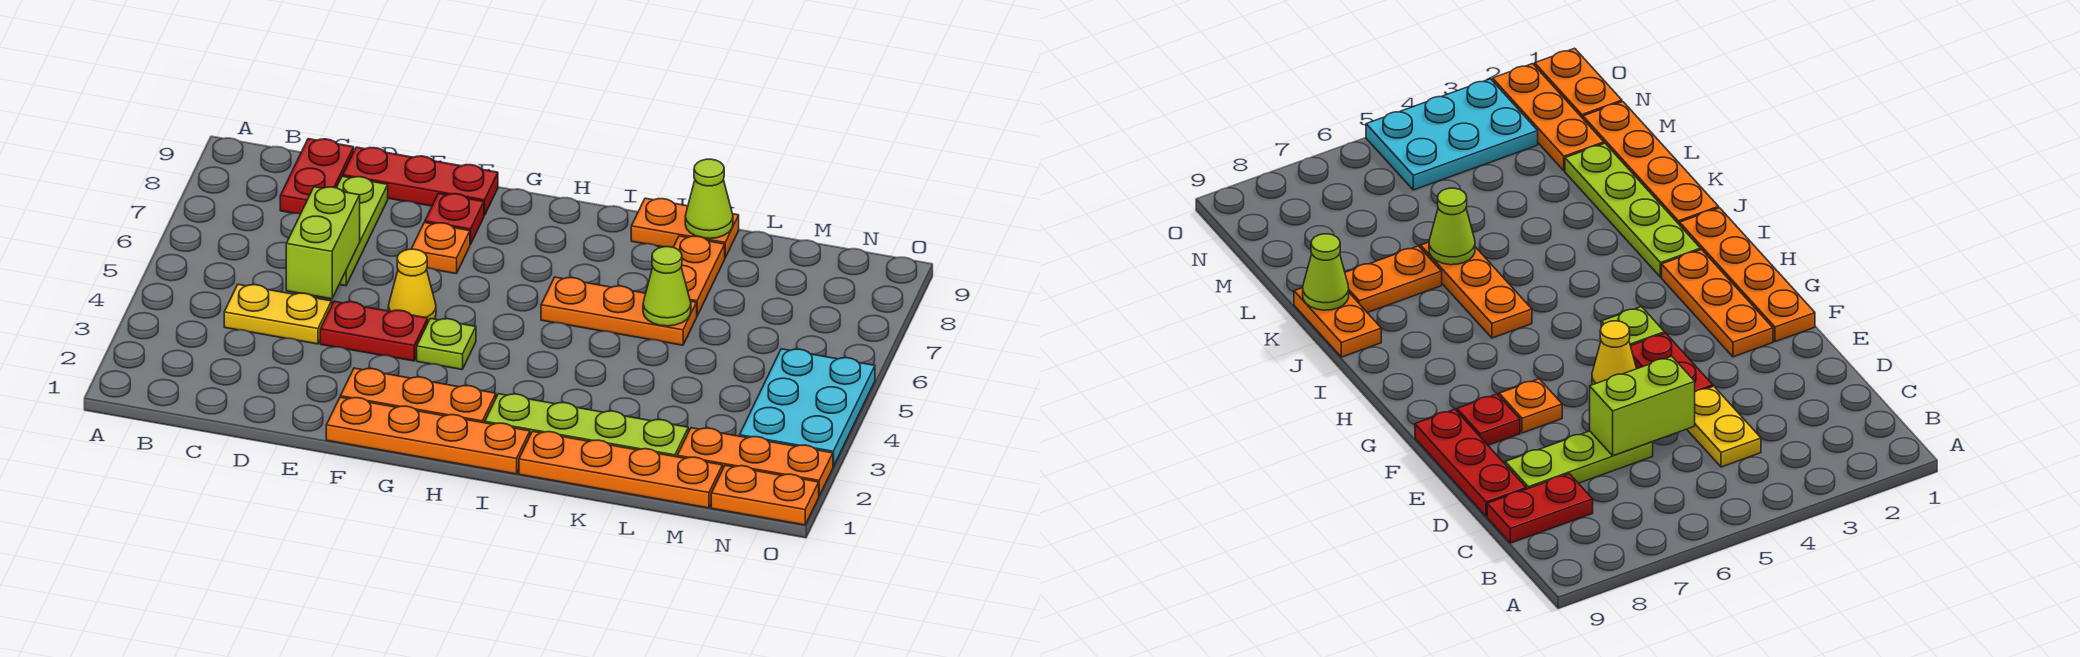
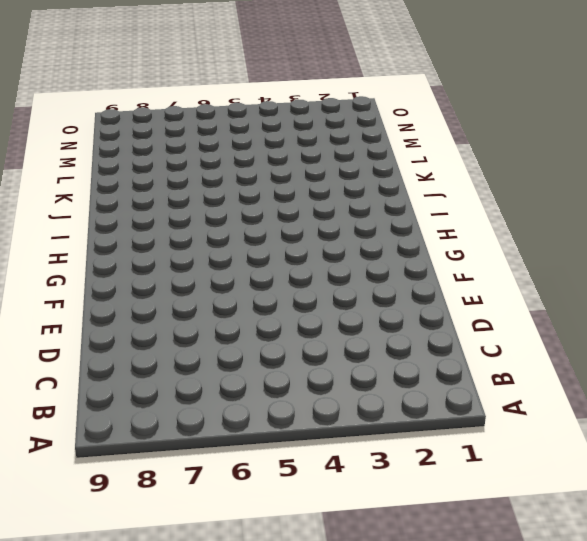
none -> yellow plate C4:D4 level 1
none -> red plate C8:C9 level 1
none -> lime plate D6:D8 level 1

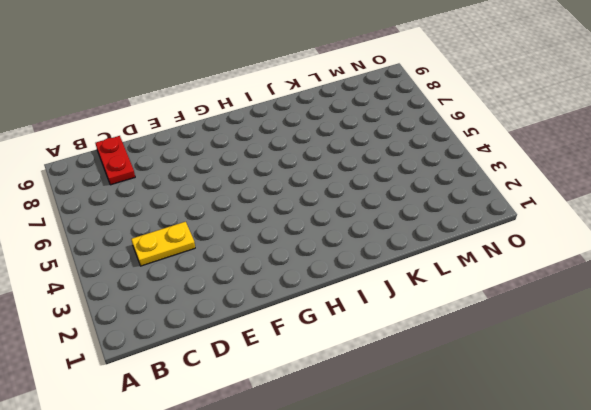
none -> lime plate D6:D8 level 1
none -> red plate D9:F9 level 1
none -> red plate E4:F4 level 1

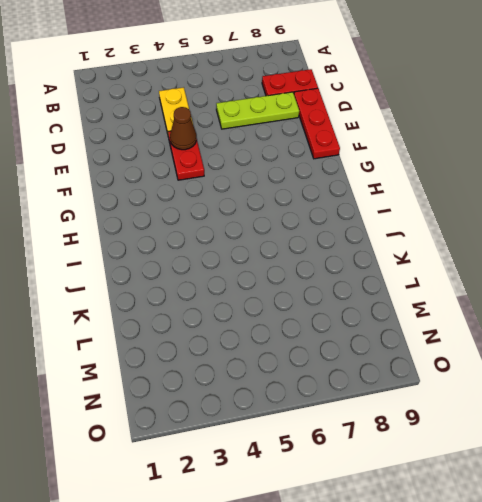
brown cone E4 level 2 -> none
none -> orange plate F1:I1 level 1
none -> orange plate F2:H2 level 1
none -> yellow cone F5 level 1

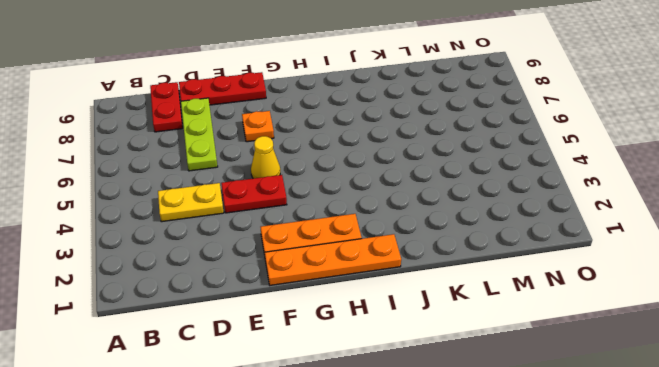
none -> red plate F8 level 1
none -> lime plate G4 level 1
none -> lime plate I2:L2 level 1

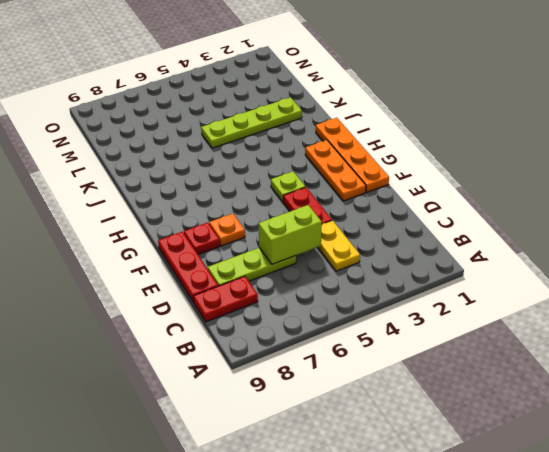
lime plate K2:K5 level 1 -> lime plate I2:L2 level 1
none -> yellow cone F5 level 1
none -> orange plate I6:K6 level 1
none -> orange plate J1:M1 level 1

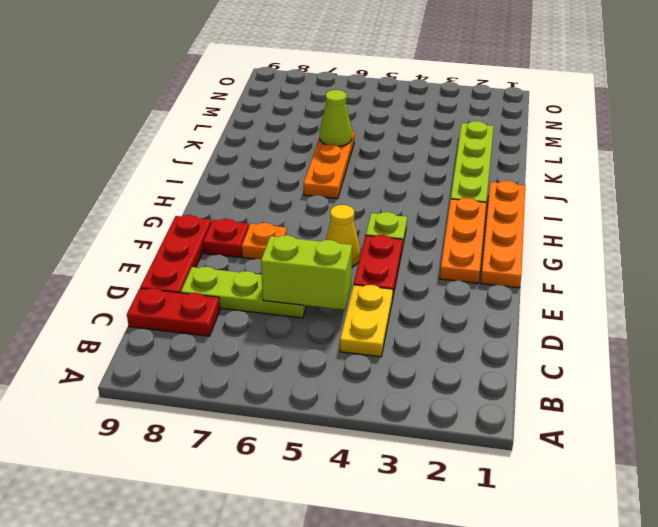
none -> orange plate J1:M1 level 1
none -> orange plate J9:K9 level 1
none -> orange plate K7:K8 level 1

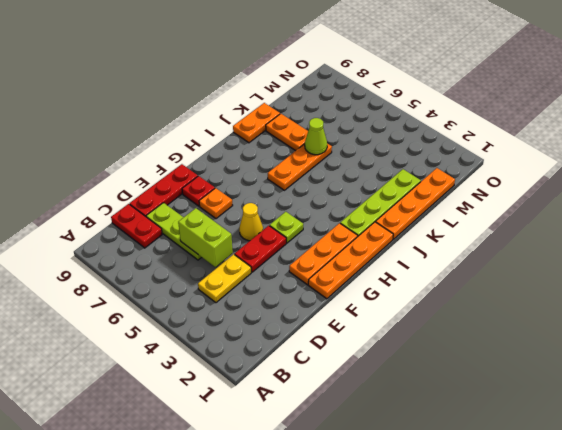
none -> orange plate M2:O2 level 1
none -> orange plate N1:O1 level 1
none -> cyan plate N3:O5 level 1

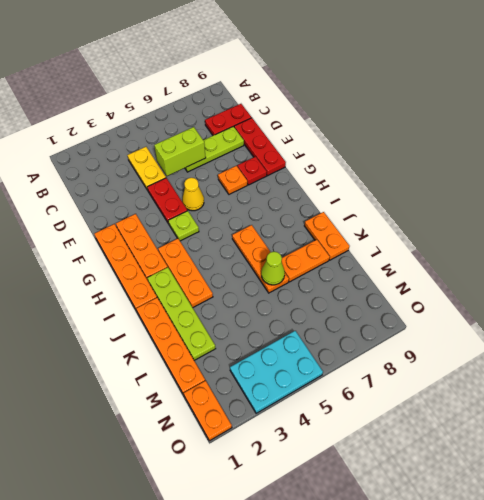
orange plate H3:J3 level 1 -> orange plate M2:O2 level 1
none -> lime cone K9 level 2

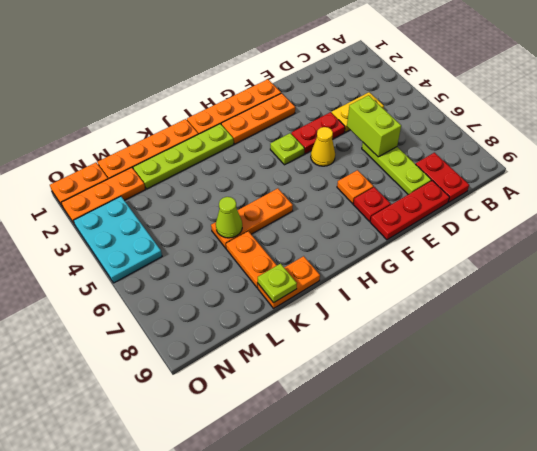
lime plate K9 level 2 -> lime cone K9 level 2

